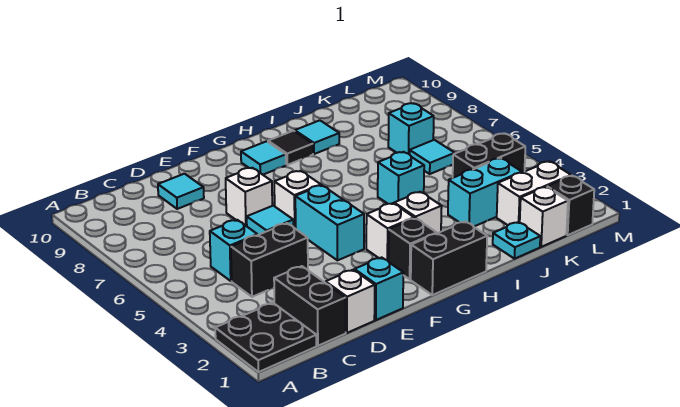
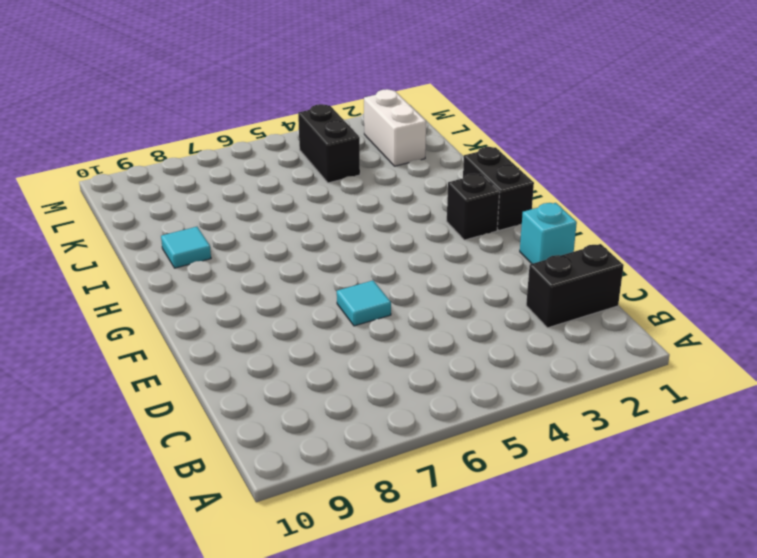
none -> black plate A1:B2 level 1
none -> black brick C4:D4 level 1
none -> cyan brick C5 level 1

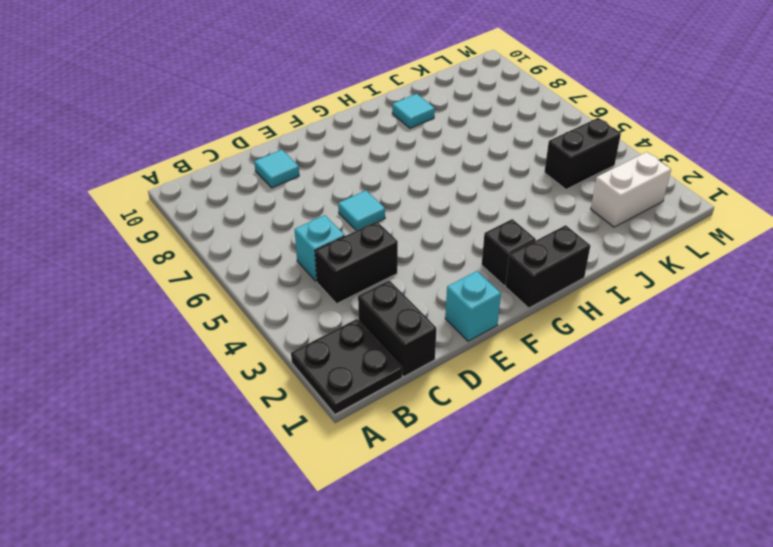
none -> white brick D1 level 1
none -> white brick E7 level 1
none -> cyan brick F4:F5 level 1

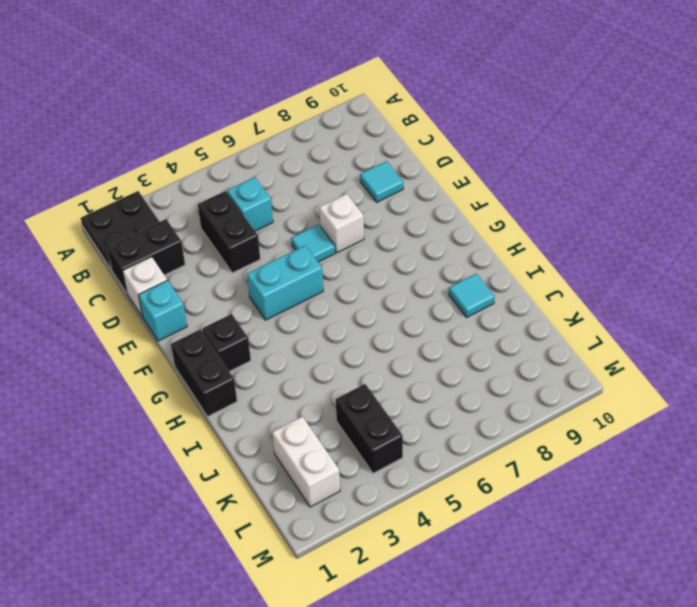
none -> white brick F6 level 1
none -> white brick G3 level 1
none -> cyan tile G9 level 1

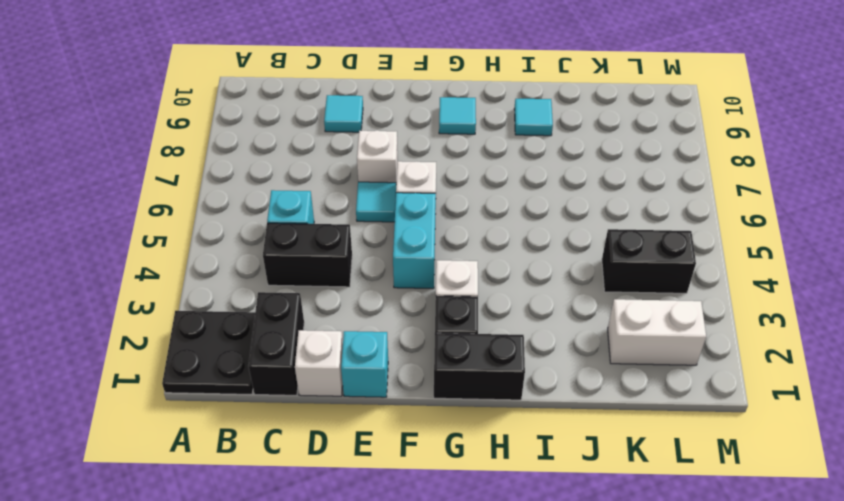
none -> white brick H3 level 1
none -> black tile H9 level 1
none -> cyan brick I5 level 1

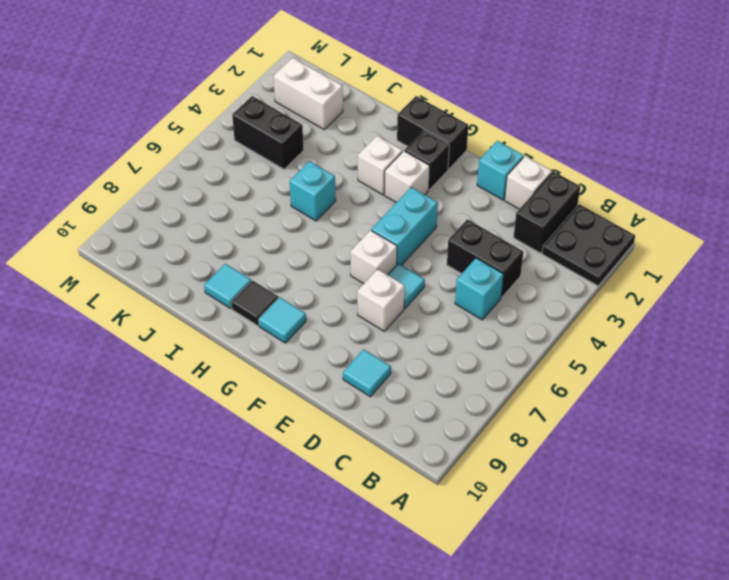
none -> cyan plate J1 level 1
none -> cyan brick J3:K3 level 1
none -> white brick K1 level 1

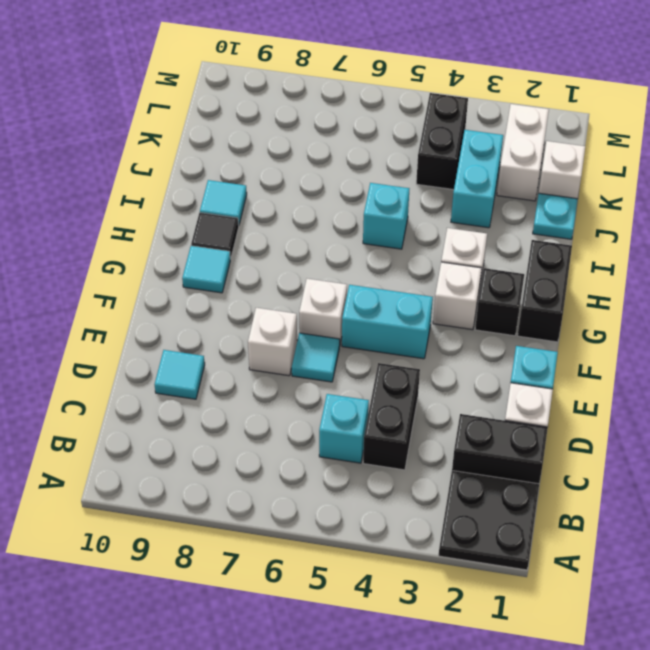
none -> cyan tile K6 level 1
none -> cyan brick K7 level 1
none -> black brick L1 level 1

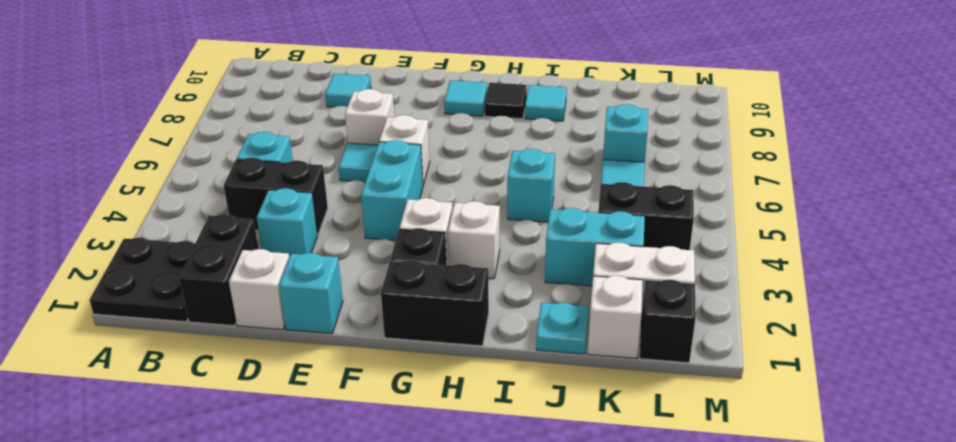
cyan brick D3 level 1 -> none

